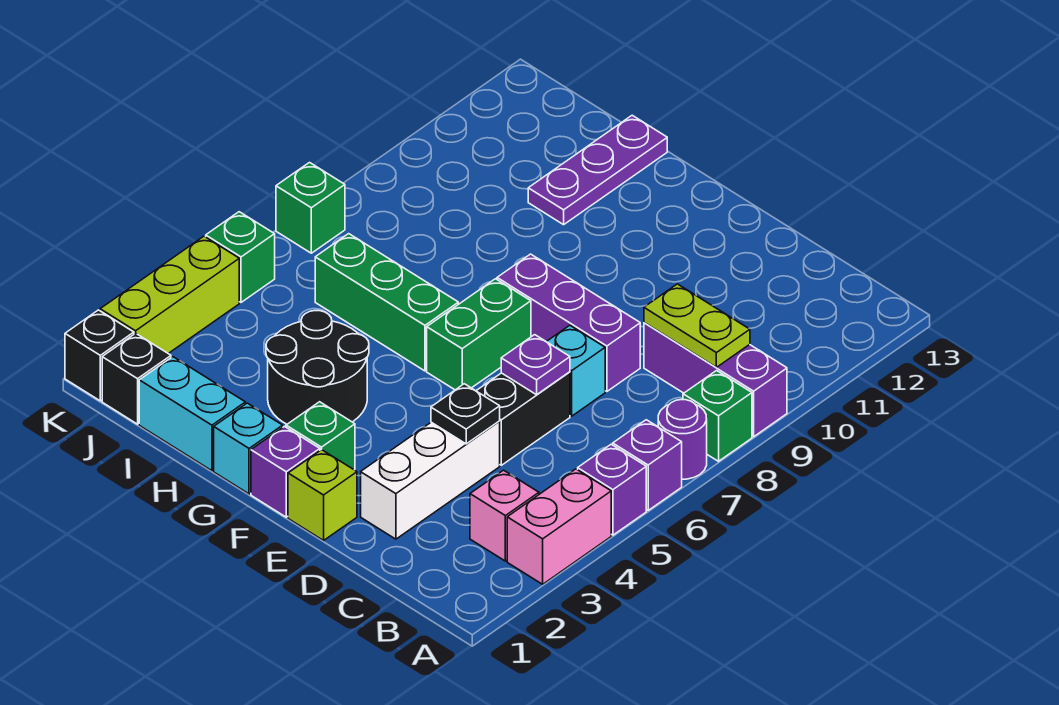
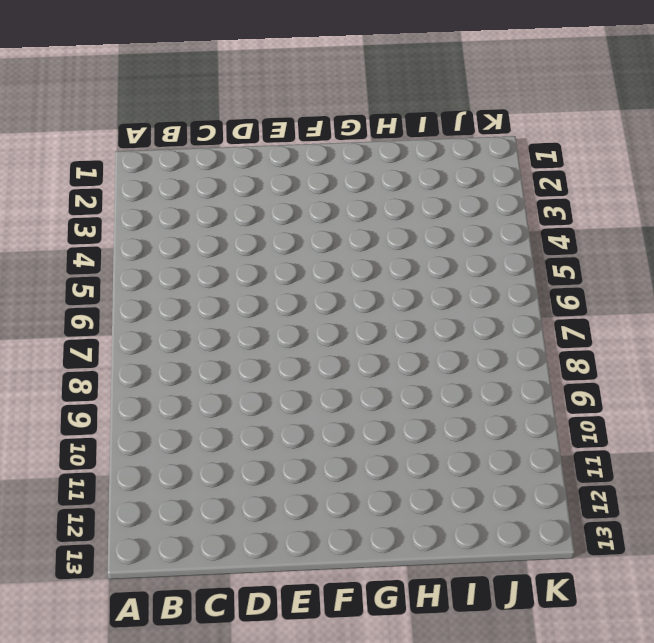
none -> pink brick A3:A4 level 1
none -> purple brick A5 level 1
none -> purple brick A6 level 1

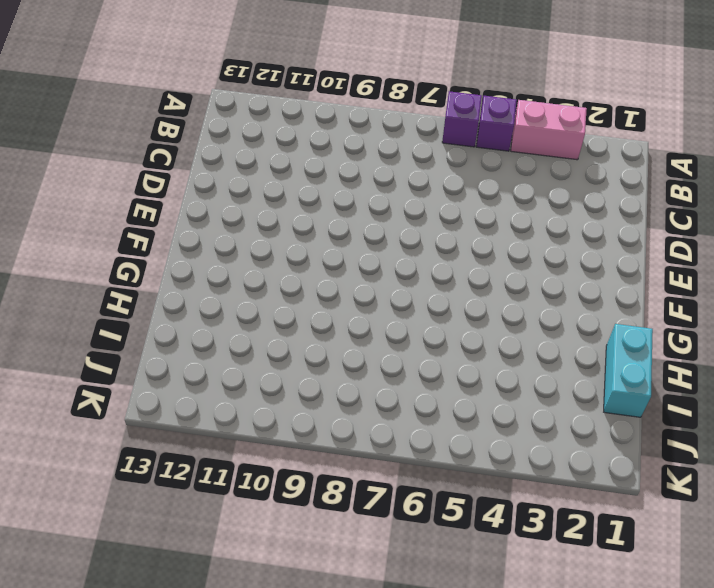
none -> purple round brick A7 level 1
none -> green brick A8 level 1
none -> purple brick A9:C9 level 1

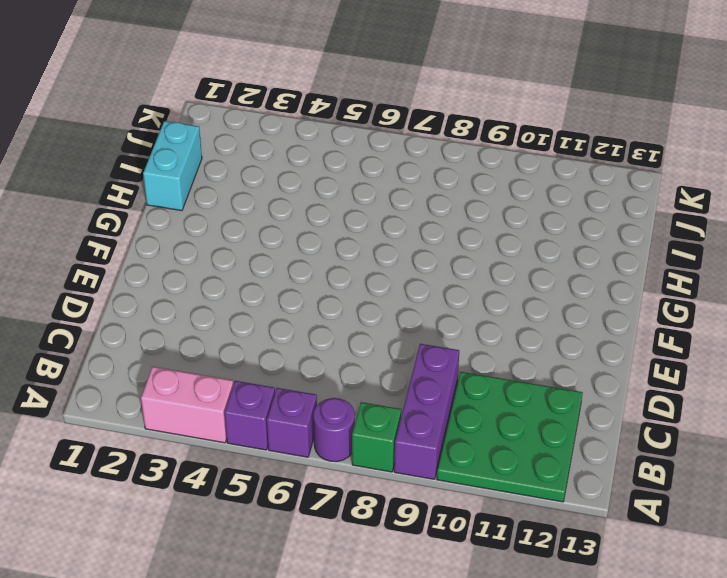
green plate A10:C12 level 1 -> none
none -> pink brick B3 level 1
none -> white brick D2:D4 level 1
none -> black brick D5:D6 level 1

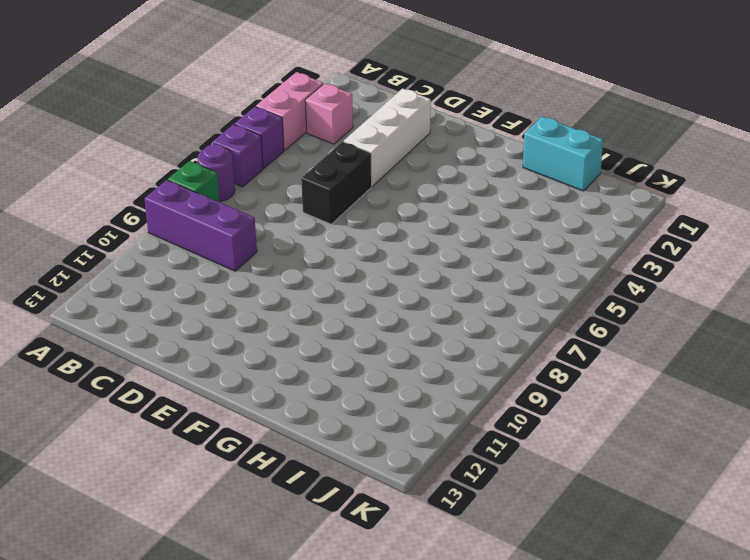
none -> cyan brick D7 level 1
none -> purple brick D8:F8 level 1
none -> lime brick E1 level 1

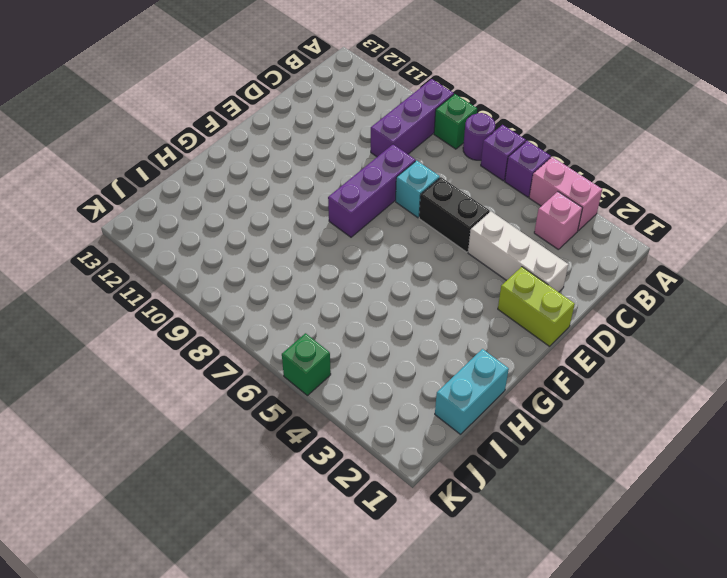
lime brick E1:E2 level 1 -> lime brick E1 level 1
none -> purple brick F1 level 1
none -> green brick F2 level 1
none -> green brick F6:F7 level 1

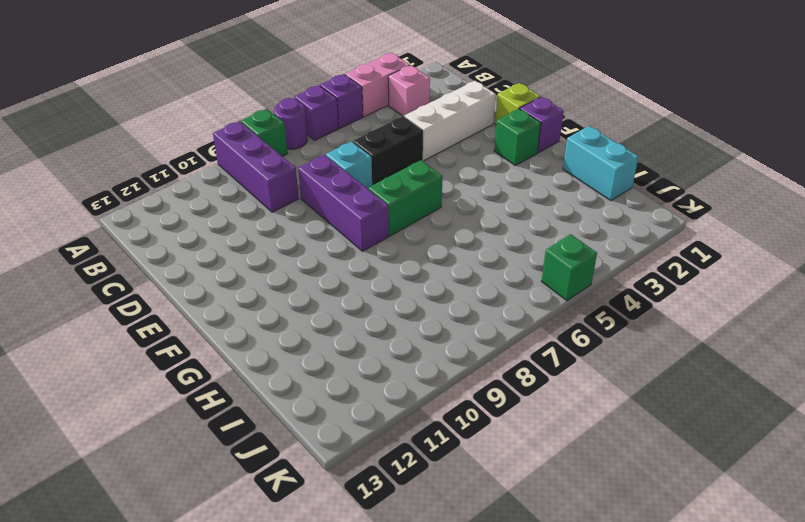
none -> cyan brick G1 level 1
none -> black round brick G3:H4 level 1
none -> green brick G6:I6 level 1

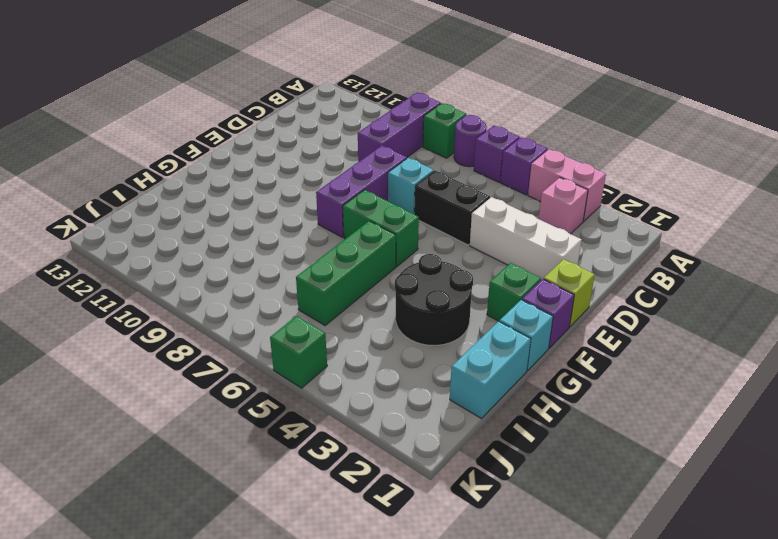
none -> purple plate H11:H13 level 1
none -> black brick J1 level 1
none -> black brick K1 level 1

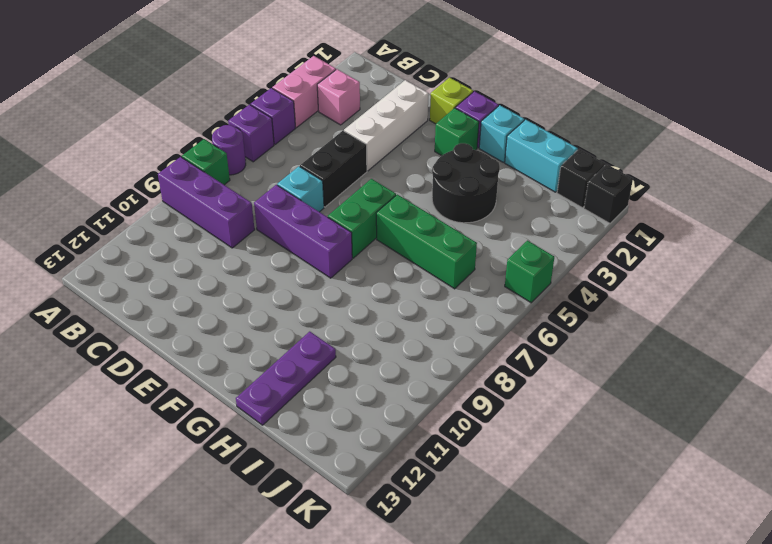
none -> lime brick K2:K4 level 1
none -> green brick K7 level 1
none -> lime plate B9:C9 level 2

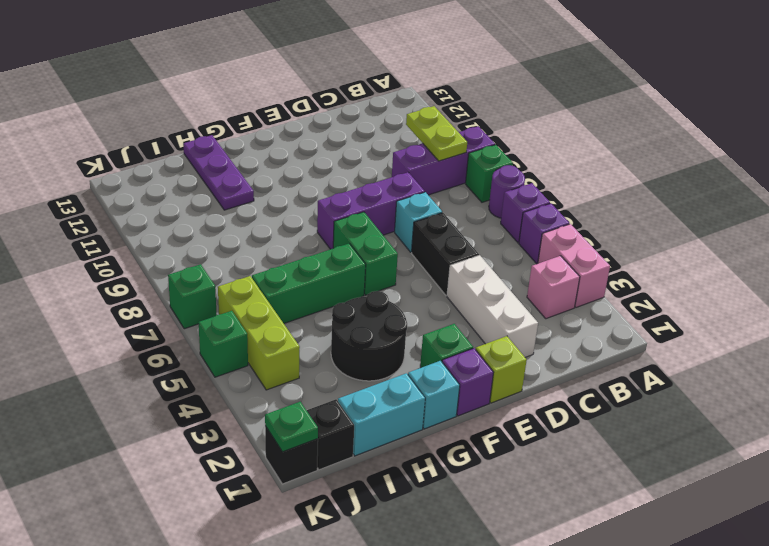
lime plate B9:B10 level 2 -> lime plate B9:C9 level 2
lime brick J4:J6 level 1 -> lime brick K2:K4 level 1
green plate K1 level 2 -> none
none -> black plate D4 level 2
none -> purple plate D6 level 2

